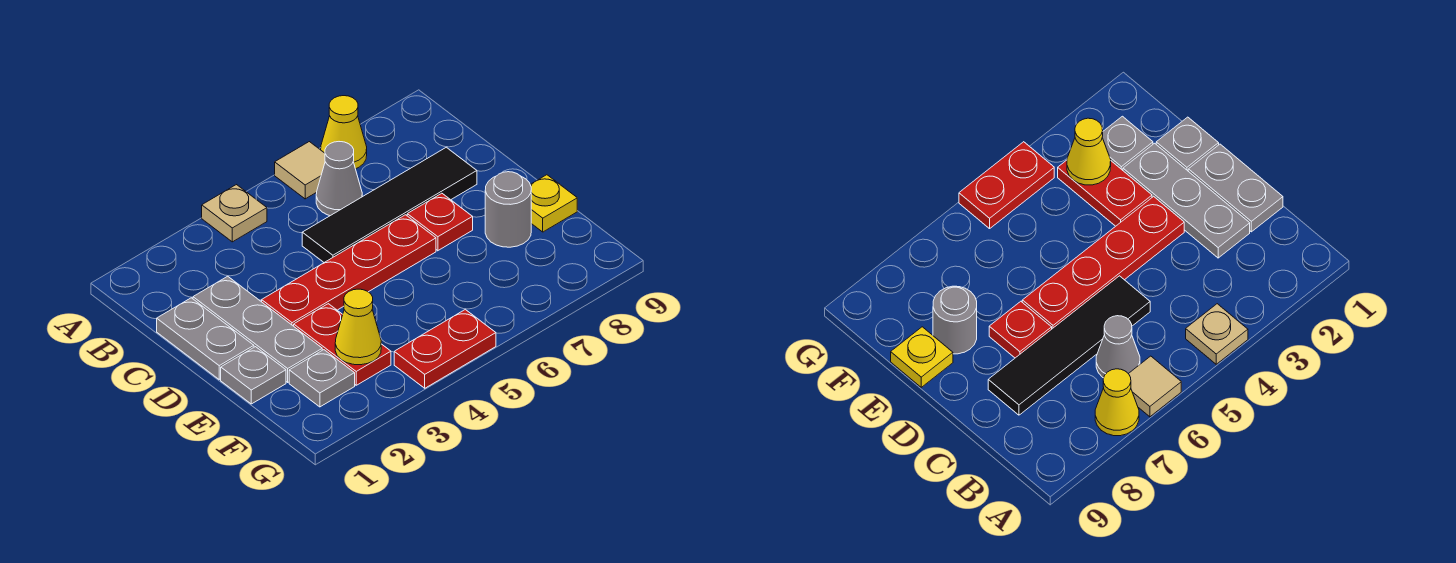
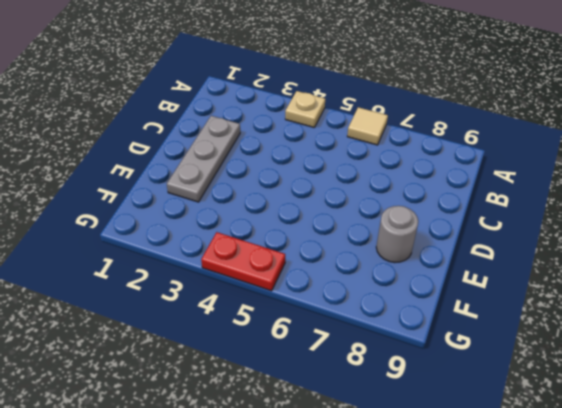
none -> yellow cone A7 level 1
none -> grey cone B6 level 1
none -> grey plate C1:D1 level 1

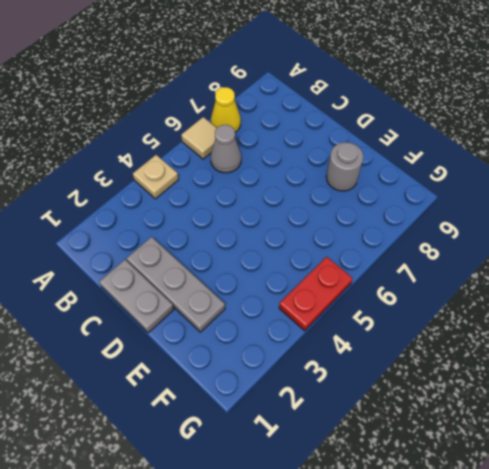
none -> black tile C5:C8 level 1
none -> red plate D3:D6 level 1
none -> red plate D7 level 1

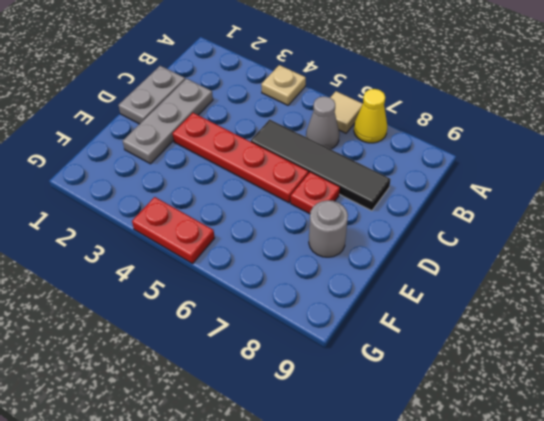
none -> grey plate E1 level 1
none -> red plate E3:F3 level 1
none -> yellow plate E9 level 1

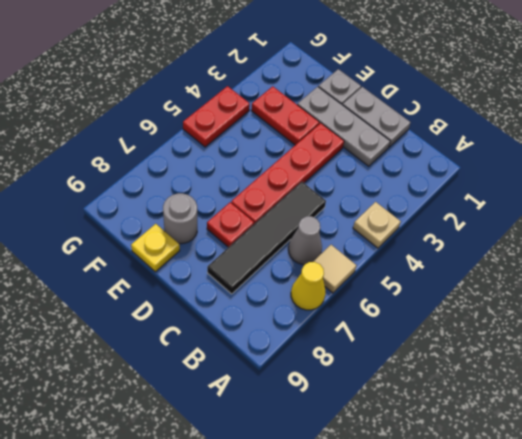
none -> grey plate F2 level 1
none -> yellow cone F3 level 2

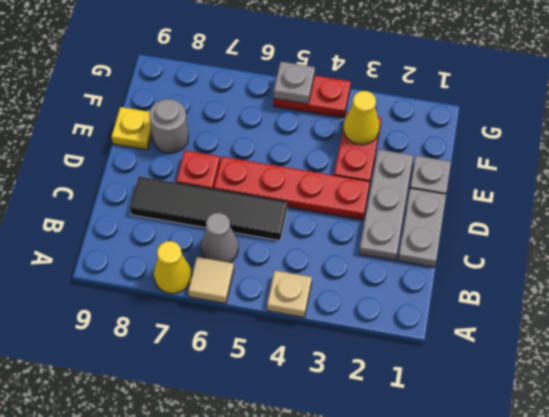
grey plate G5 level 2 -> grey plate F2 level 1

